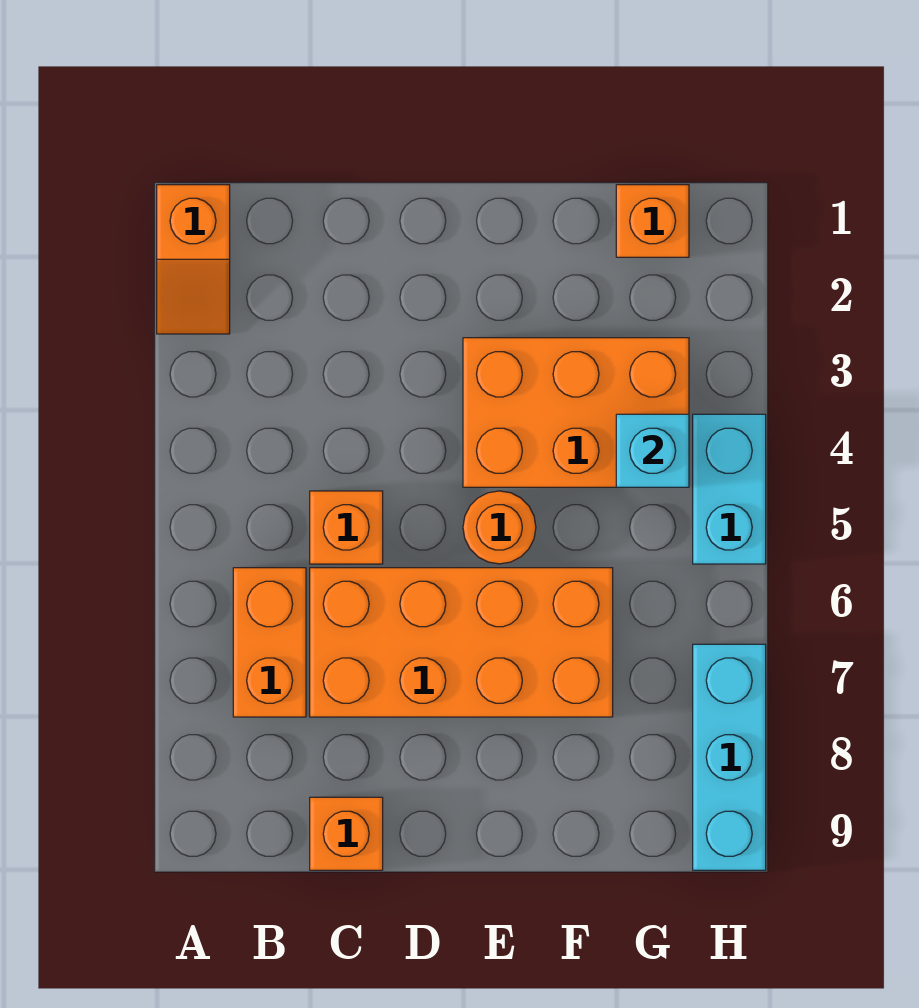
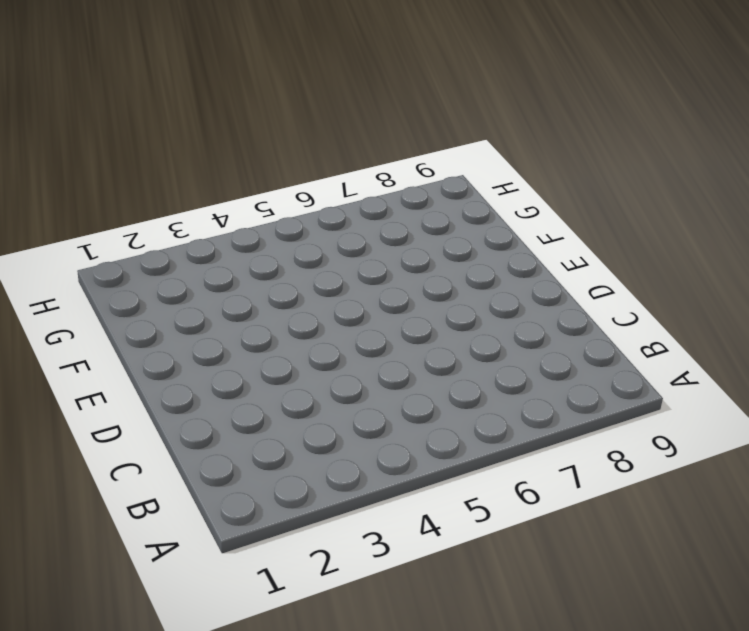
none -> orange slope A1:A2 level 1 top 1
none -> orange brick B6:B7 level 1

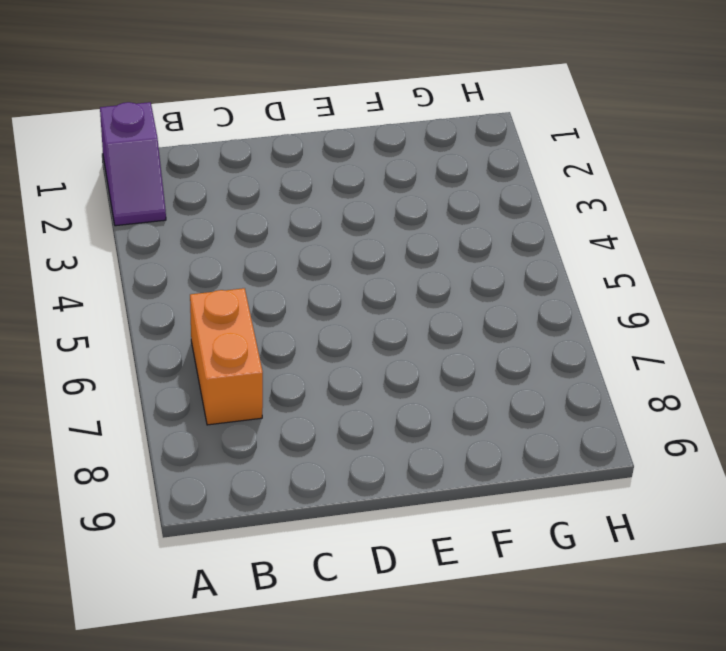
purple slope A1:A2 level 1 top 1 -> orange slope A1:A2 level 1 top 1
none -> orange brick C5 level 1
none -> orange brick C6:F7 level 1

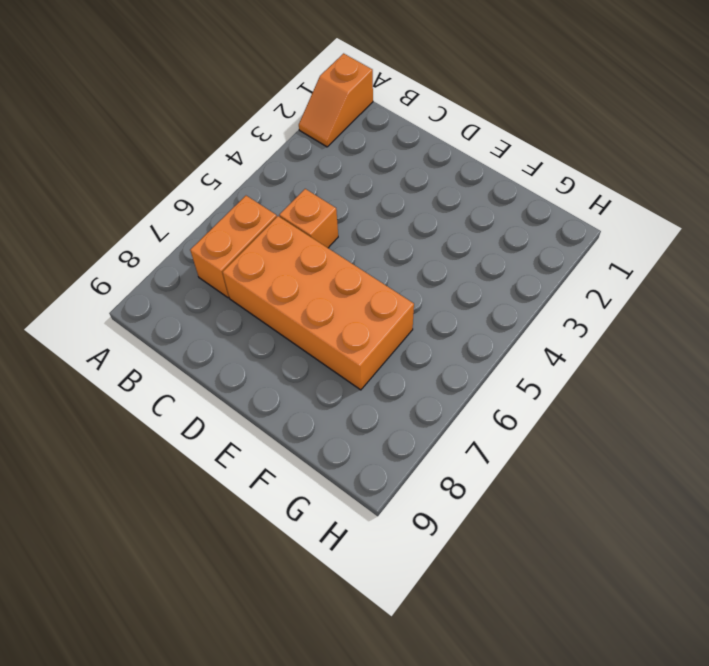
none -> orange brick C9 level 1
none -> orange brick E3:G4 level 1

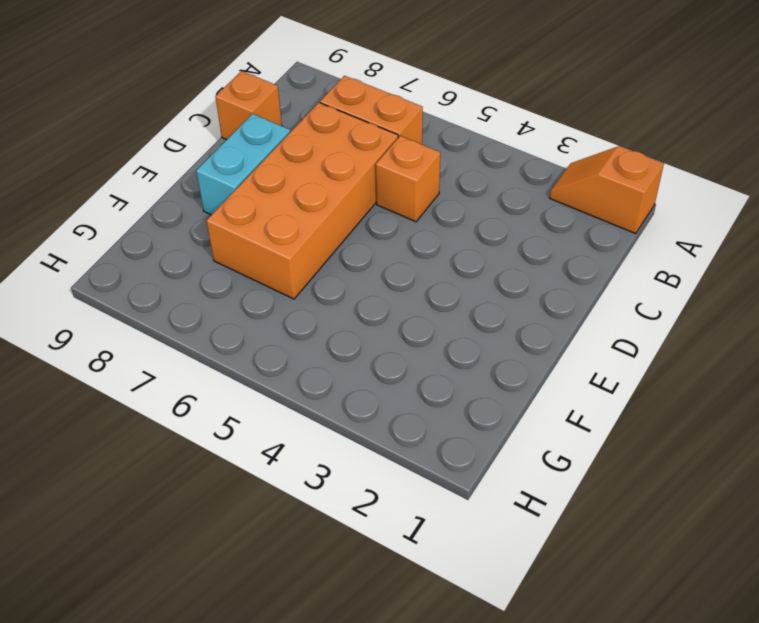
cyan brick D8:E8 level 1 -> cyan brick H4:H5 level 1
none -> orange brick E3:G4 level 1
none -> orange round brick E5 level 1

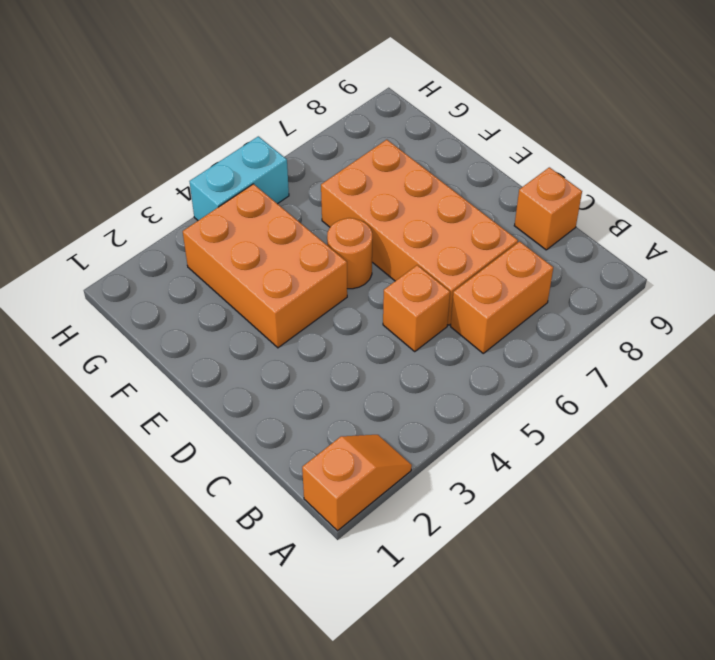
none -> orange brick G1 level 1
none -> cyan brick H7:H9 level 1

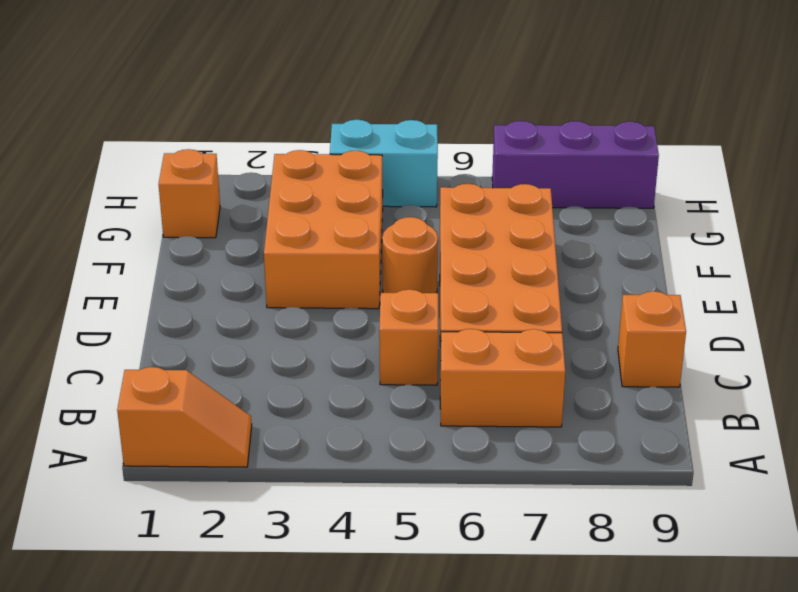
purple brick H7:H9 level 1 -> cyan brick H7:H9 level 1
none -> cyan brick G4 level 2

